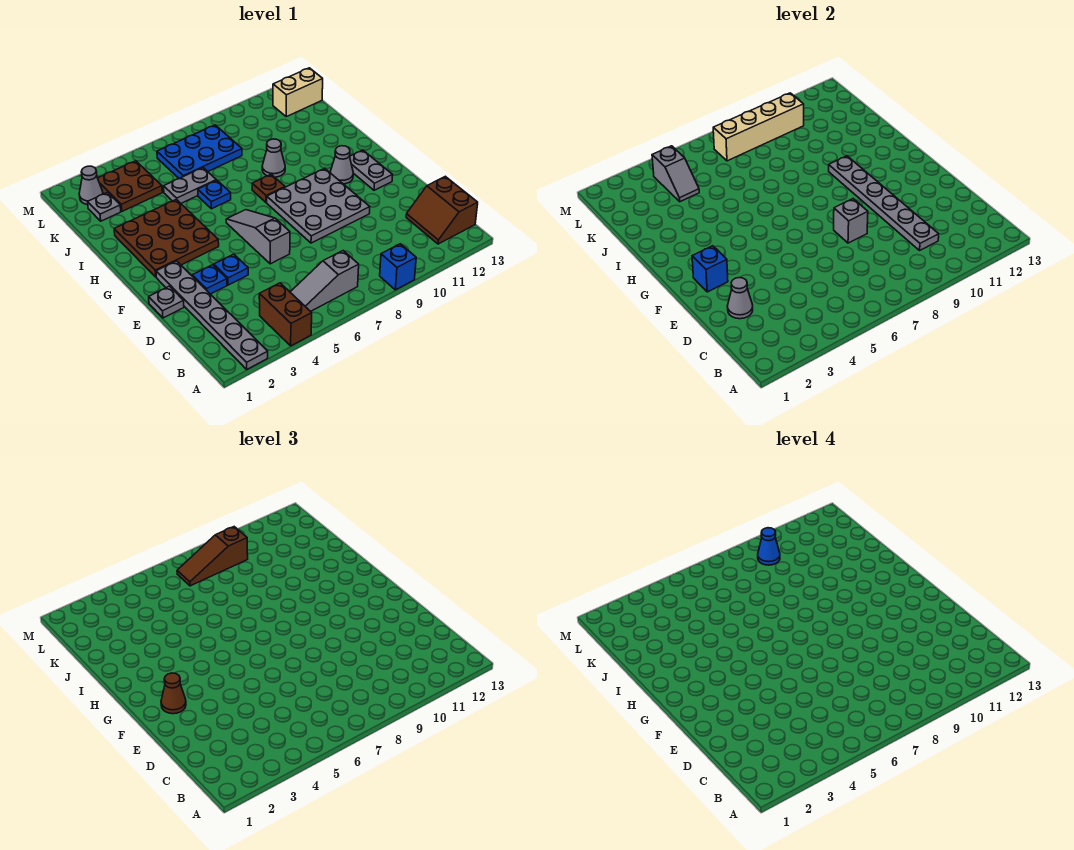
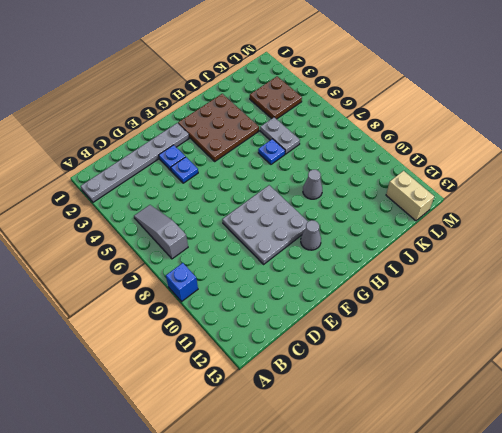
none -> brown brick A4:B4 level 1
none -> brown slope B12:C13 level 1 top 13
none -> grey plate E1 level 1
none -> grey slope E6:G6 level 1 top E

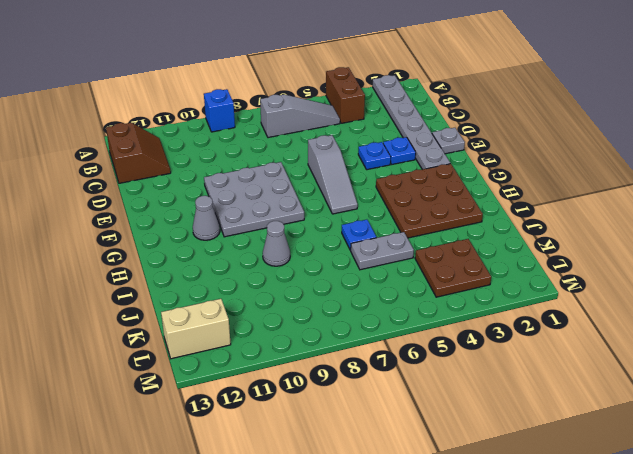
none -> grey plate F12:G12 level 1
none -> brown plate H8 level 1
none -> grey plate K2 level 1
none -> blue plate K6:L8 level 1

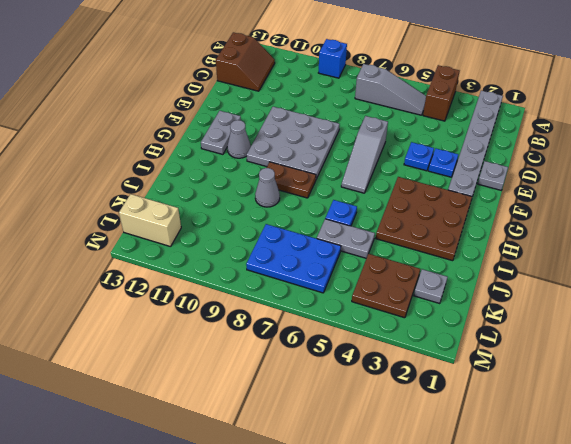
brown plate H8:H9 level 1 -> brown plate H8 level 1
none -> grey cone L2 level 1
none -> grey plate C10:H10 level 2
none -> grey cone D2 level 2
none -> grey brick E8 level 2

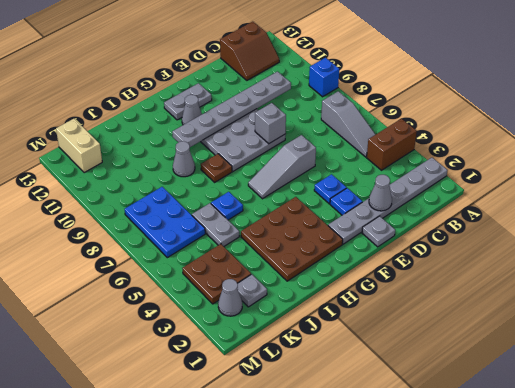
none -> blue brick F2 level 2
none -> grey slope K4:L4 level 2 top L
none -> tan brick L7:L10 level 2
none -> brown cone F2 level 3

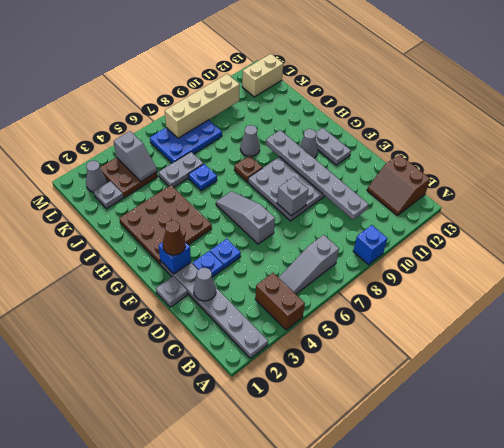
none -> brown slope L7:L9 level 3 top 9
none -> blue cone L9 level 4

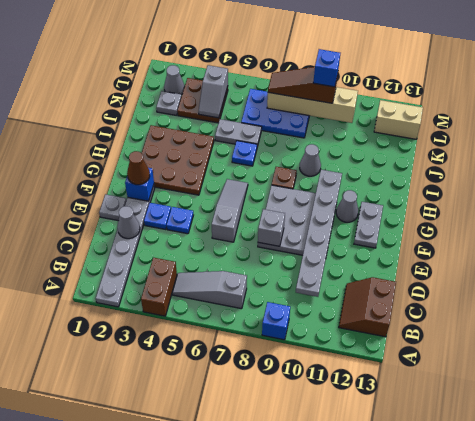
blue brick L9 level 4 -> blue cone L9 level 4

